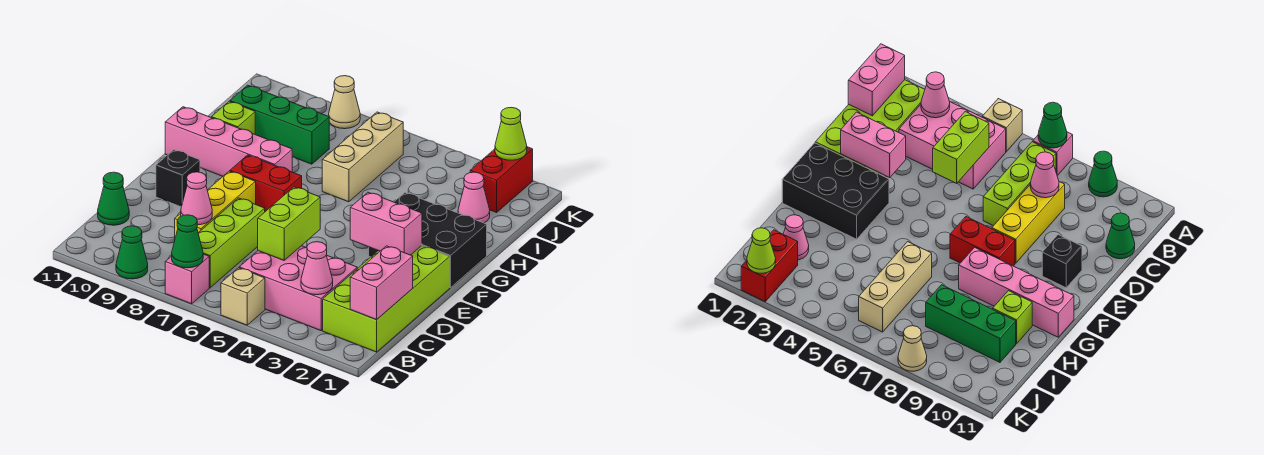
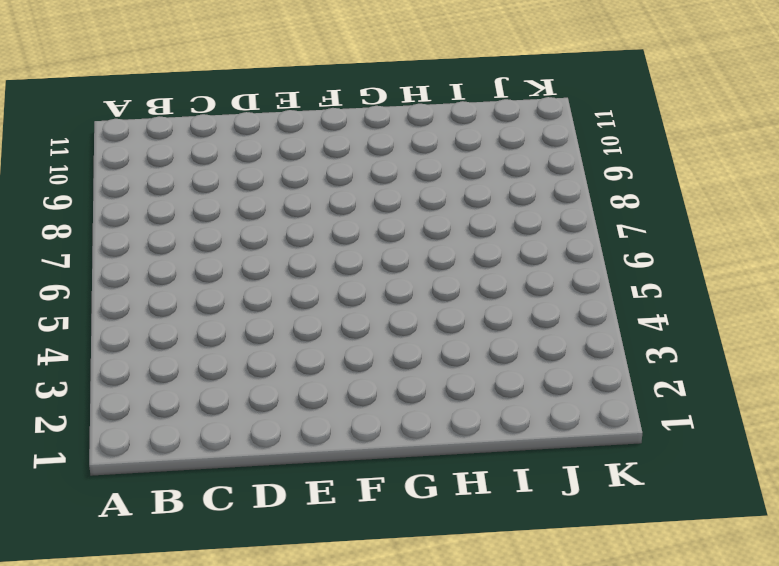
none -> tan brick A5 level 1
none -> pink brick A7 level 1
none -> green cone A9 level 1

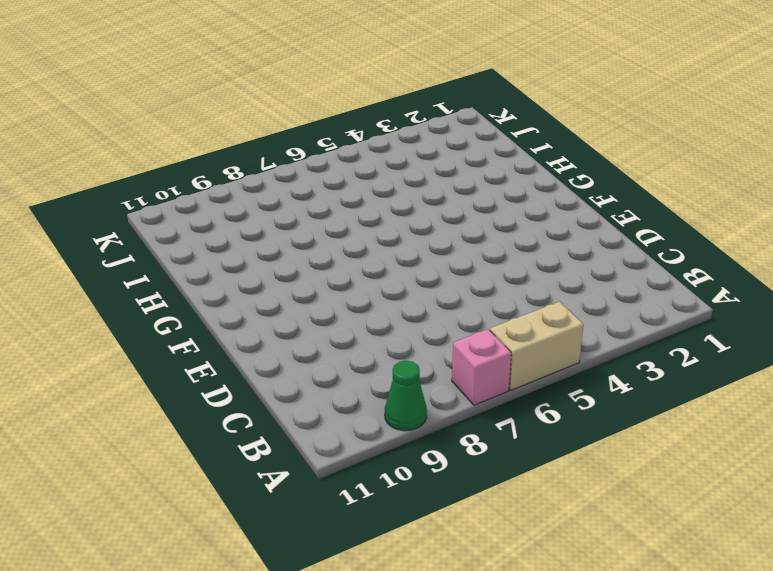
tan brick A5:A6 level 1 -> tan brick A5 level 1
none -> lime brick B1:E2 level 1
none -> pink brick B3:C5 level 1
none -> lime brick B7:D7 level 1

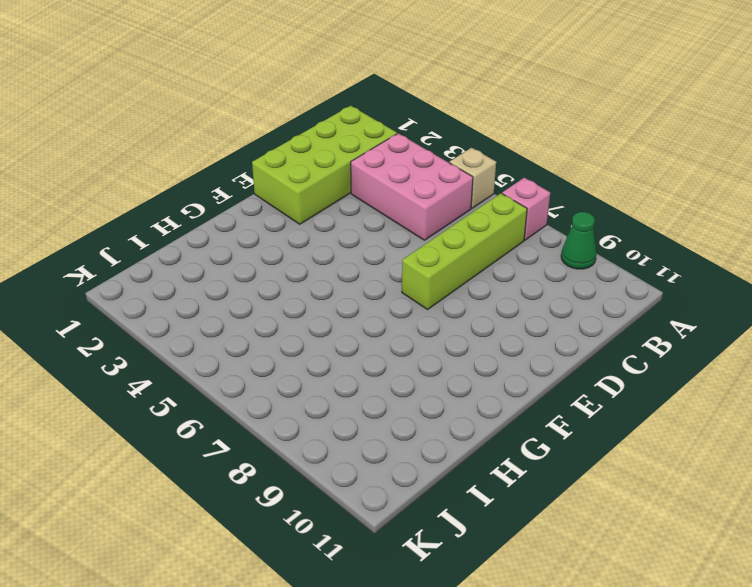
lime brick B7:E7 level 1 -> lime brick B7:D7 level 1
none -> yellow brick C8:E8 level 1
none -> green cone C11 level 1
none -> black brick E10 level 1

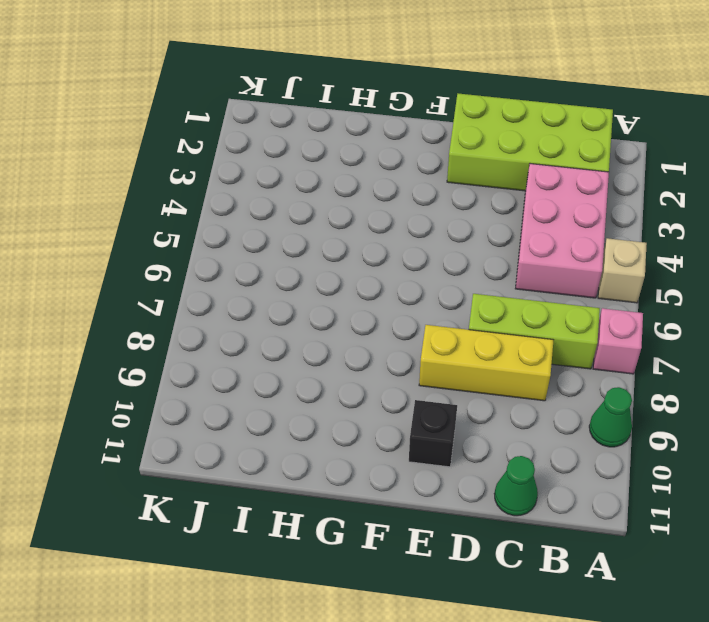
none -> black brick F1:G3 level 1
none -> red brick F7:F8 level 1
none -> pink brick G8:G11 level 1

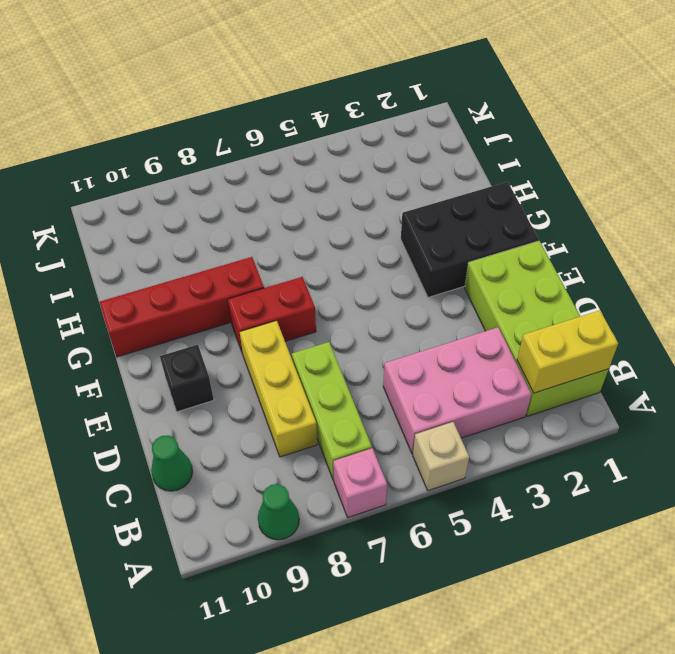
yellow brick B1:B2 level 2 -> pink brick B1:C1 level 2
red brick G8:G11 level 1 -> pink brick G8:G11 level 1
none -> tan brick H6:J6 level 1
none -> lime brick H10 level 1
none -> pink cone I2 level 1

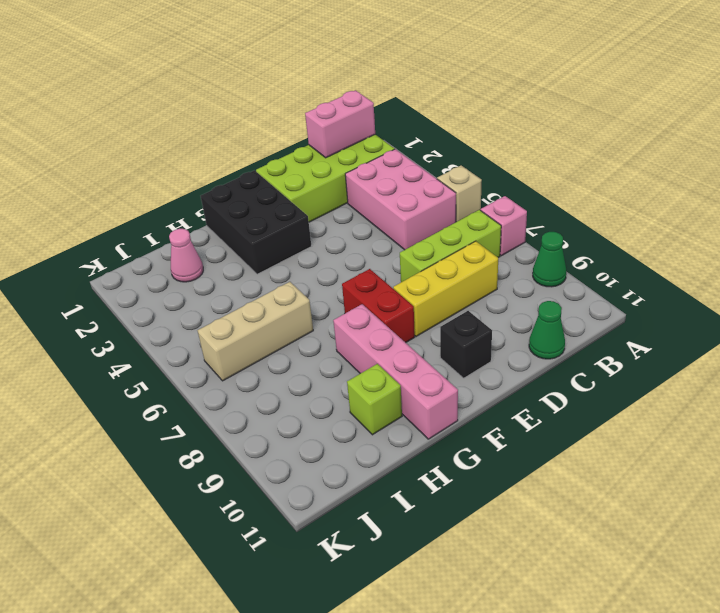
none -> green brick I8:I10 level 1
none -> red brick J2:K2 level 1
none -> tan cone K8 level 1

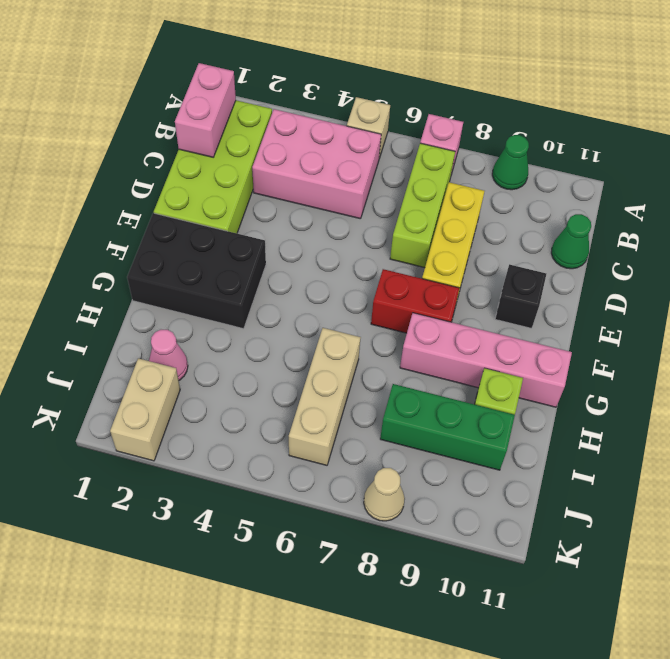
tan brick J2:K2 level 1 -> red brick J2:K2 level 1
none -> green cone A7 level 2
none -> pink cone B3 level 2
none -> lime brick C5:D5 level 2

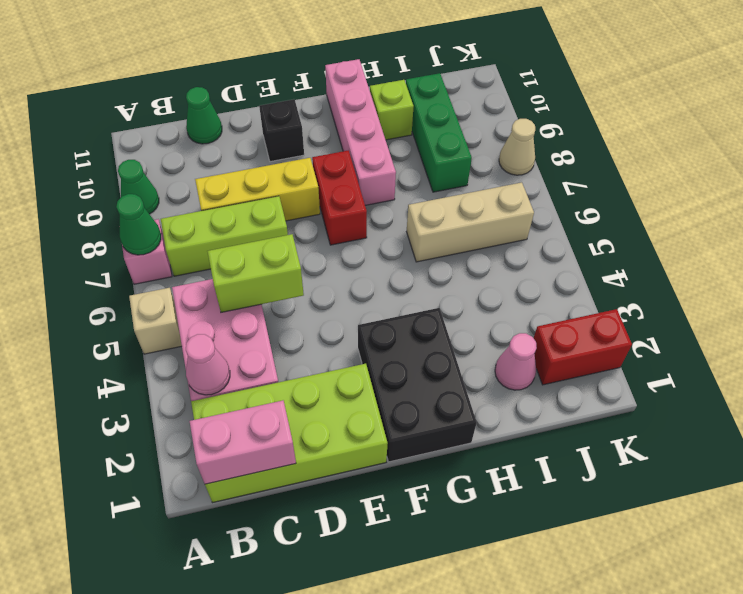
none -> pink cone C8 level 2
none -> pink brick E2:E3 level 2
none -> lime cone K2 level 2

